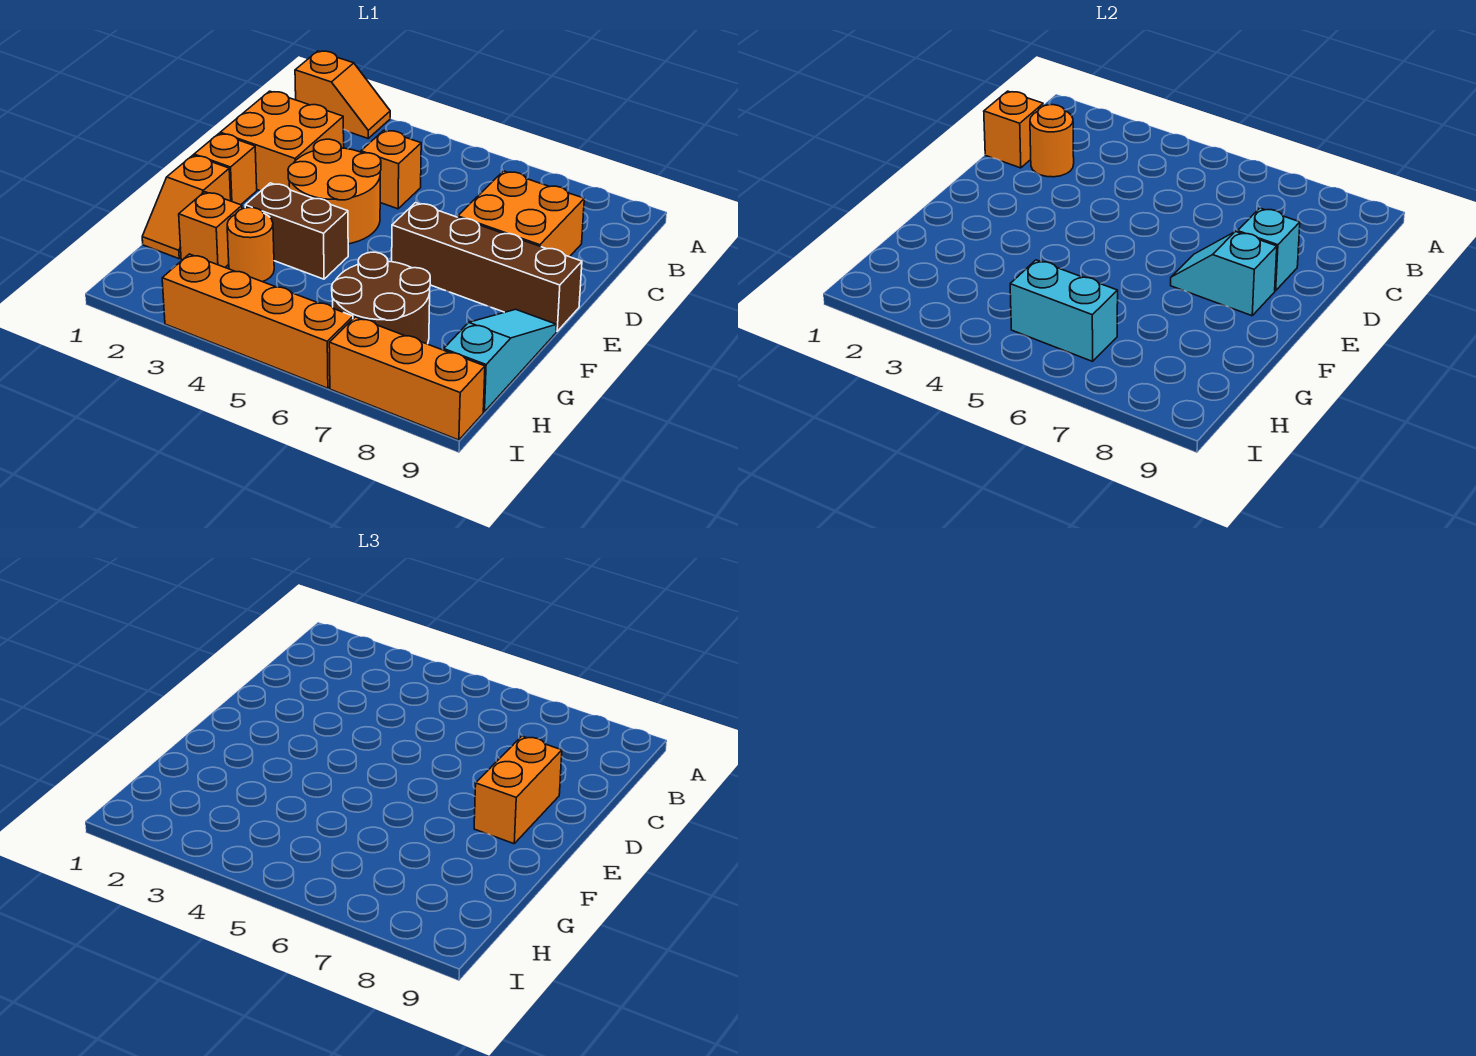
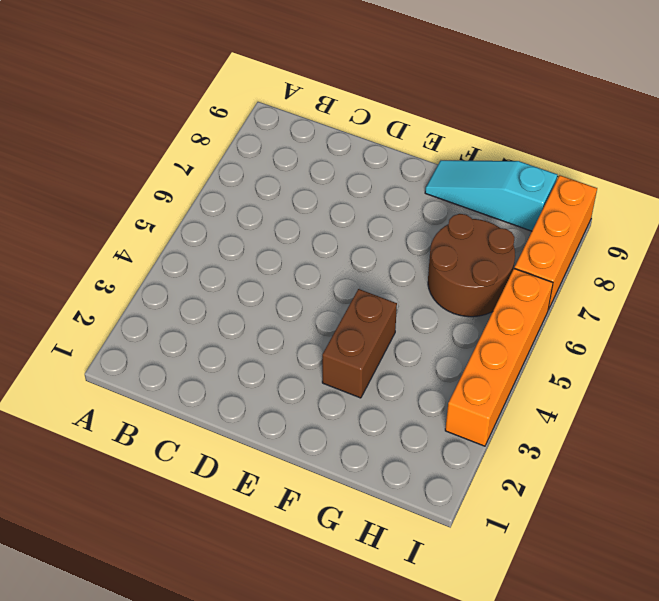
none -> orange slope A1:A2 level 1 top 1
none -> orange brick C1:D2 level 1
none -> orange brick C4 level 1

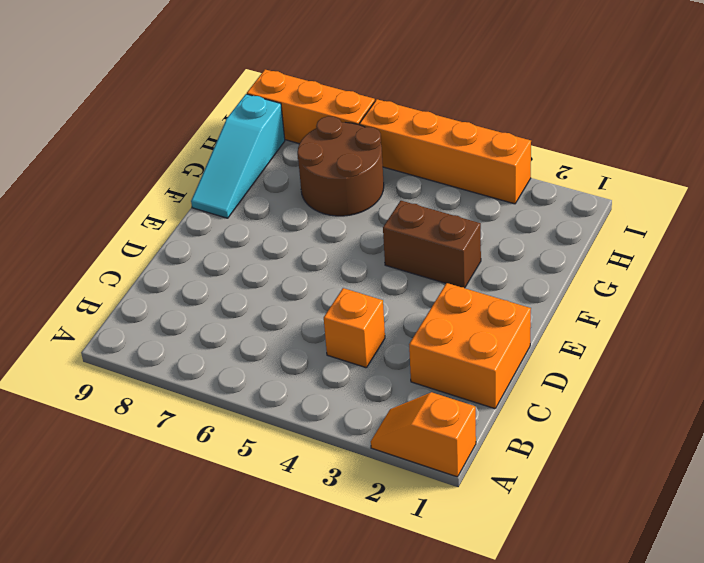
none -> orange brick C7:D8 level 1
none -> orange round brick D3:E4 level 1
none -> orange brick E1 level 1

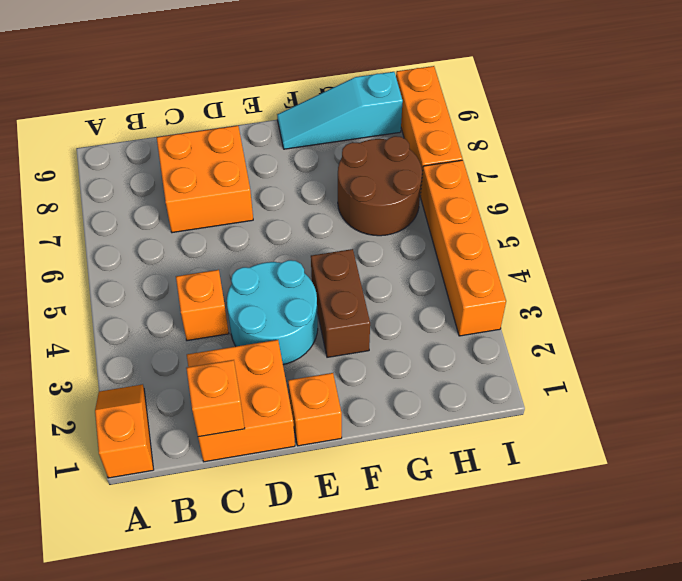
cyan round brick D3:E4 level 1 -> orange round brick D3:E4 level 1
none -> brown brick E6:E9 level 1
none -> orange slope F1:G1 level 1 top F
none -> orange brick G2 level 1

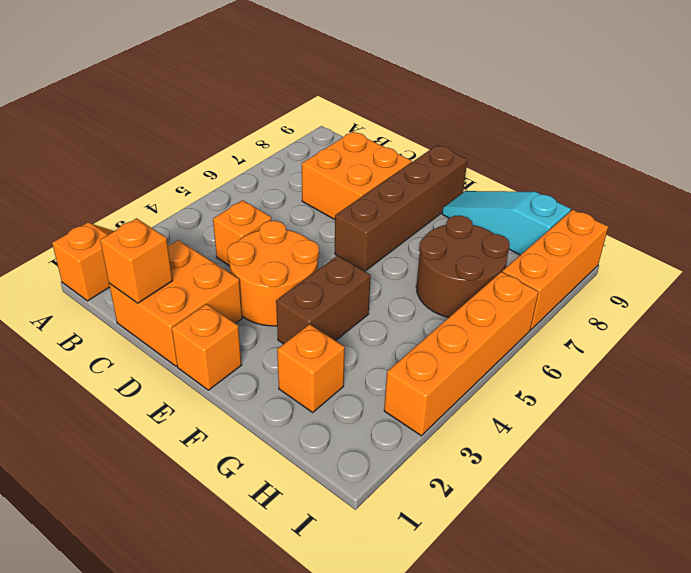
none -> orange slope F1:G1 level 1 top F
none -> orange round brick G3 level 1
none -> orange round brick C2 level 2

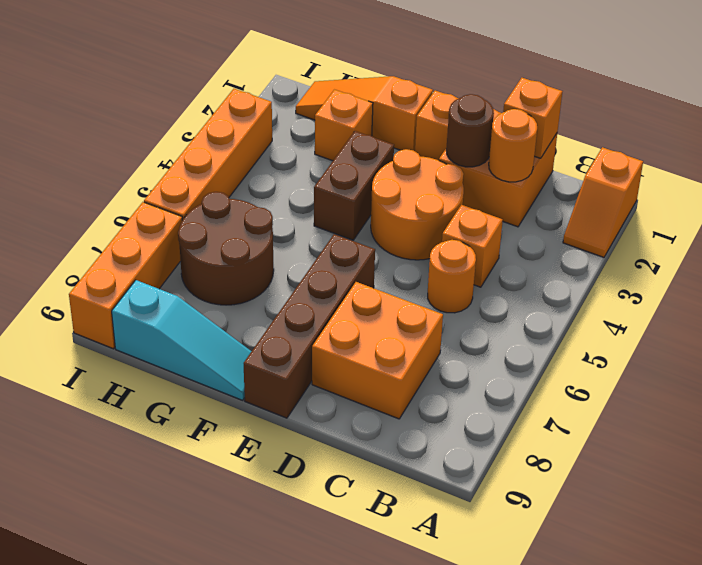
orange round brick C5 level 1 -> orange round brick G3 level 1
brown round brick D2 level 2 -> none
orange slope F1:H1 level 1 top F -> orange slope F1:G1 level 1 top F
none -> cyan brick D8 level 2
none -> cyan slope E7:E8 level 2 top 8
none -> cyan brick H5:H6 level 2

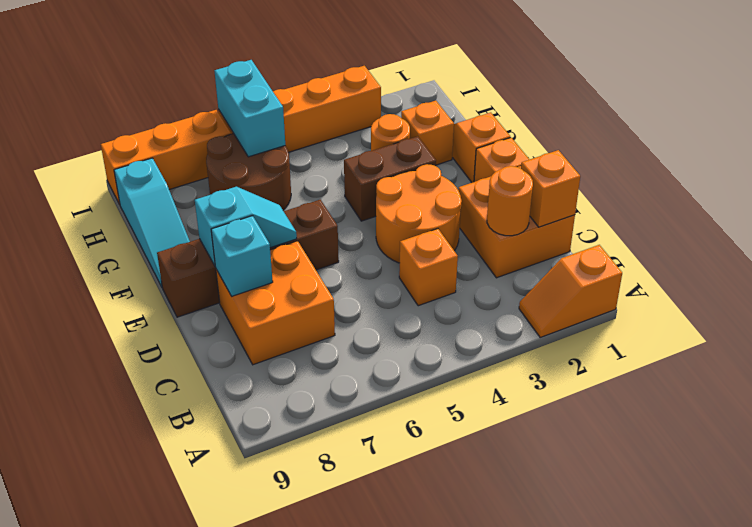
cyan brick H6:I6 level 2 -> cyan brick H5:H6 level 2
none -> orange brick D8:E8 level 3

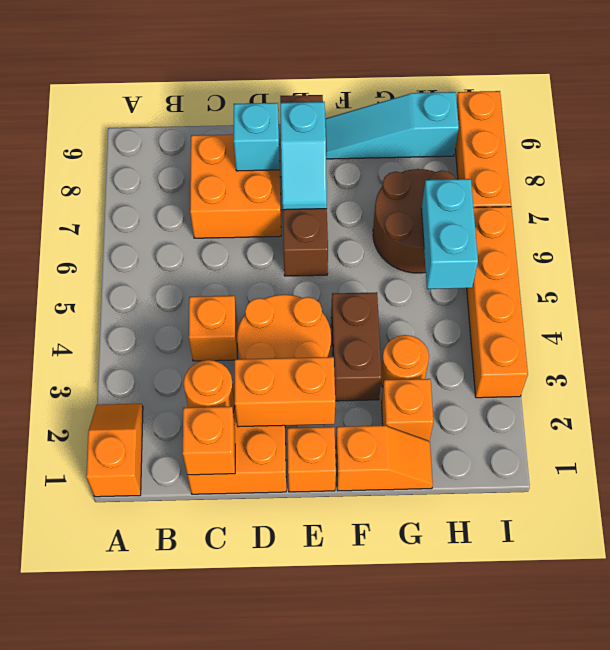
orange brick D2:E2 level 2 -> orange brick D8:E8 level 3

